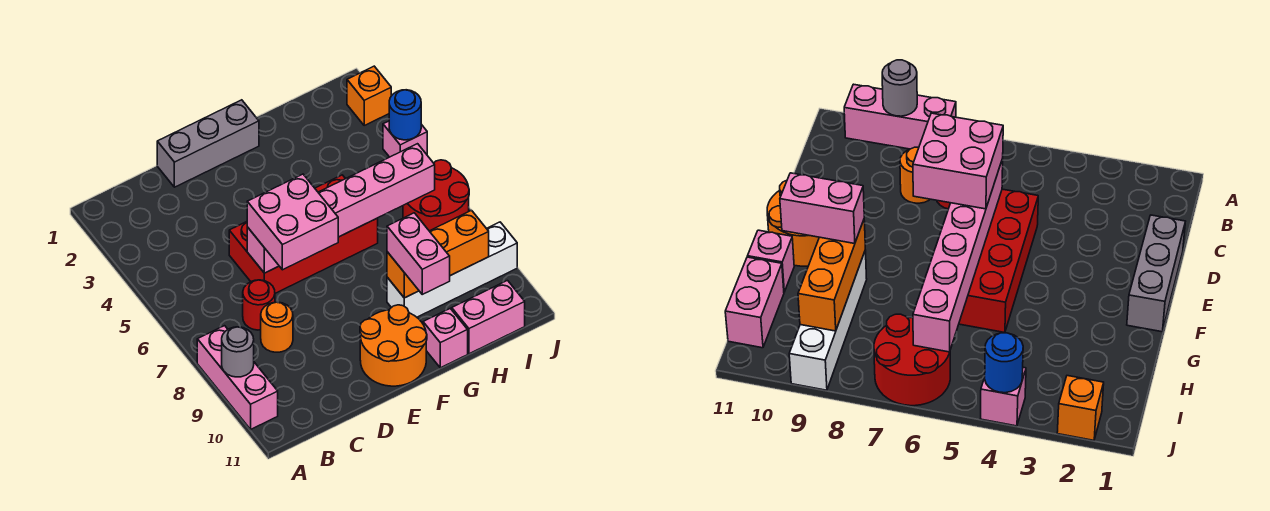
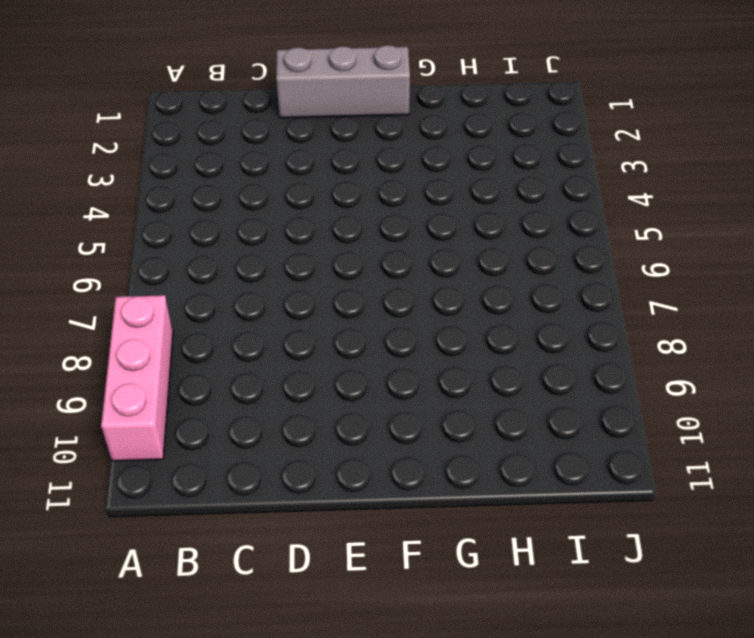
none -> red round brick C7 level 1
none -> orange round brick C8 level 1
none -> red brick D5:G6 level 1

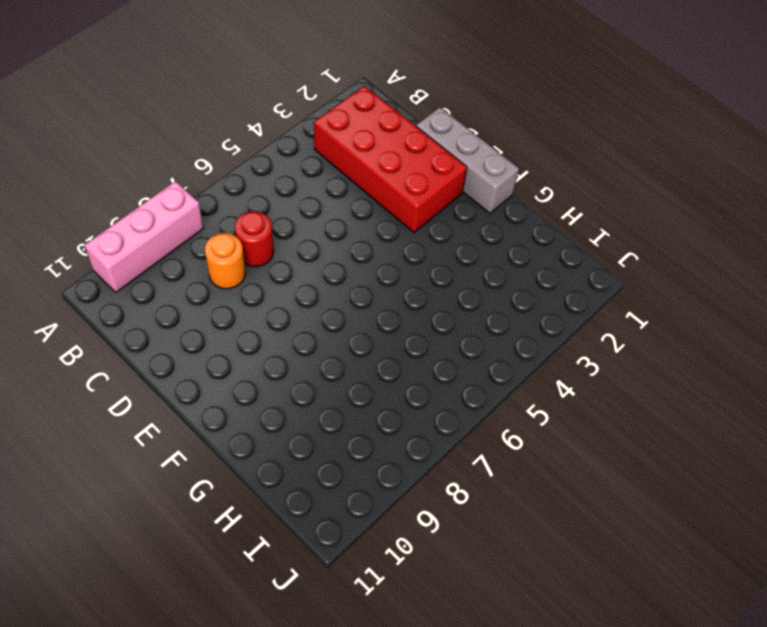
red brick B2:E3 level 1 -> red brick D5:G6 level 1
none -> orange round brick E10:F11 level 1
none -> white brick G9:J9 level 1
none -> pink brick G11 level 1

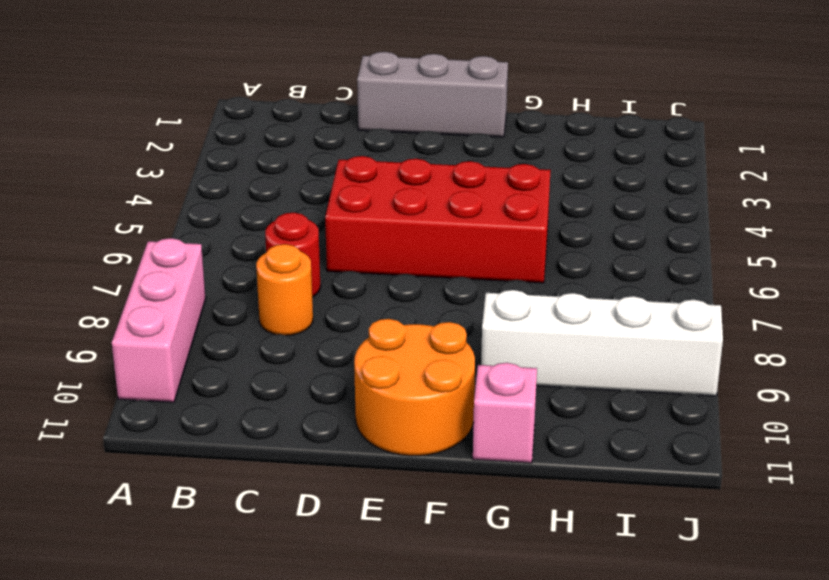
none -> pink brick H11:I11 level 1
none -> red round brick I6:J7 level 1
none -> orange brick J2 level 1

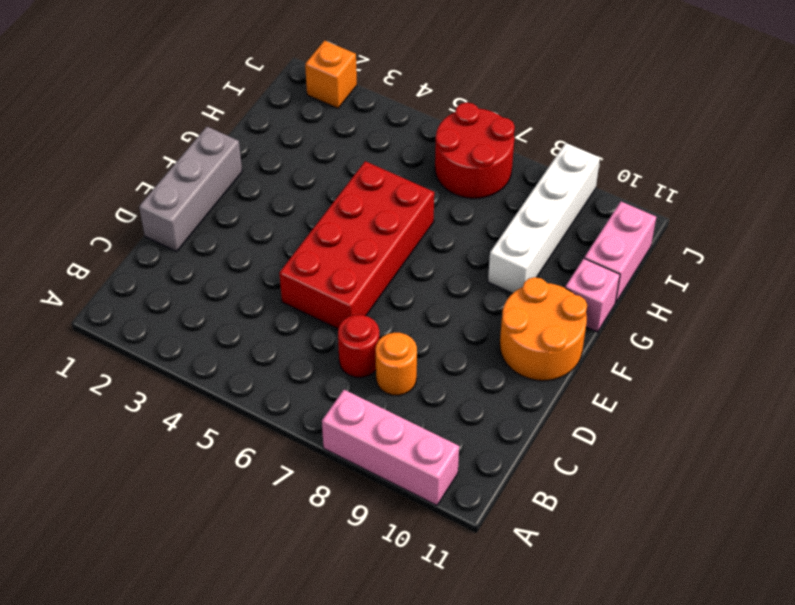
none -> pink brick J4 level 1
none -> grey round brick A9 level 2
none -> pink brick D6:I6 level 2

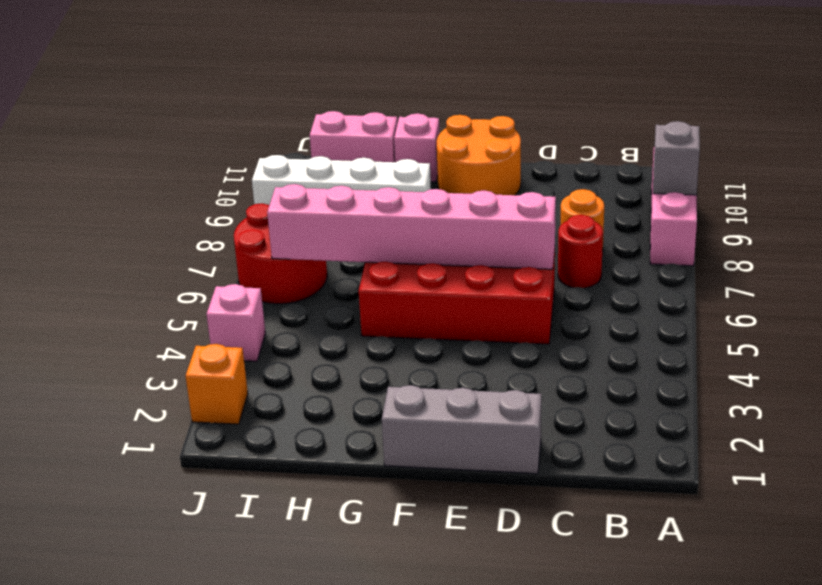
grey brick A9 level 2 -> grey round brick A9 level 2
none -> orange brick G9:I9 level 2
none -> blue round brick J4 level 2
none -> pink brick D6:E7 level 3

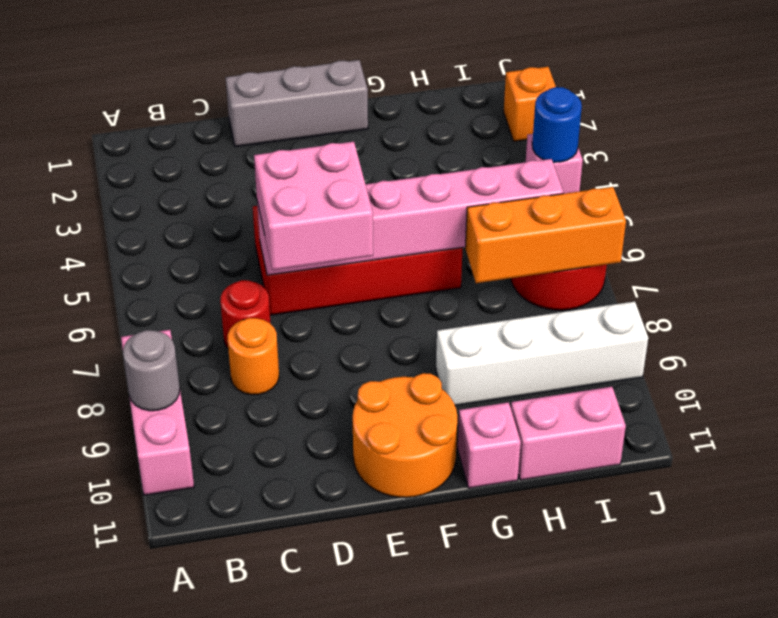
orange brick H7:J7 level 2 -> orange brick G9:I9 level 2
none -> pink brick G9:G10 level 3

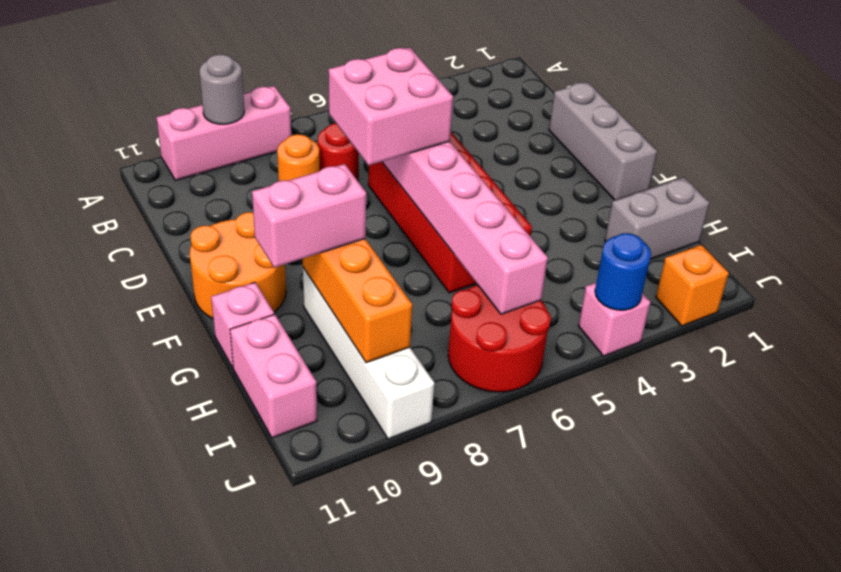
grey brick H1:H2 level 1 -> none

